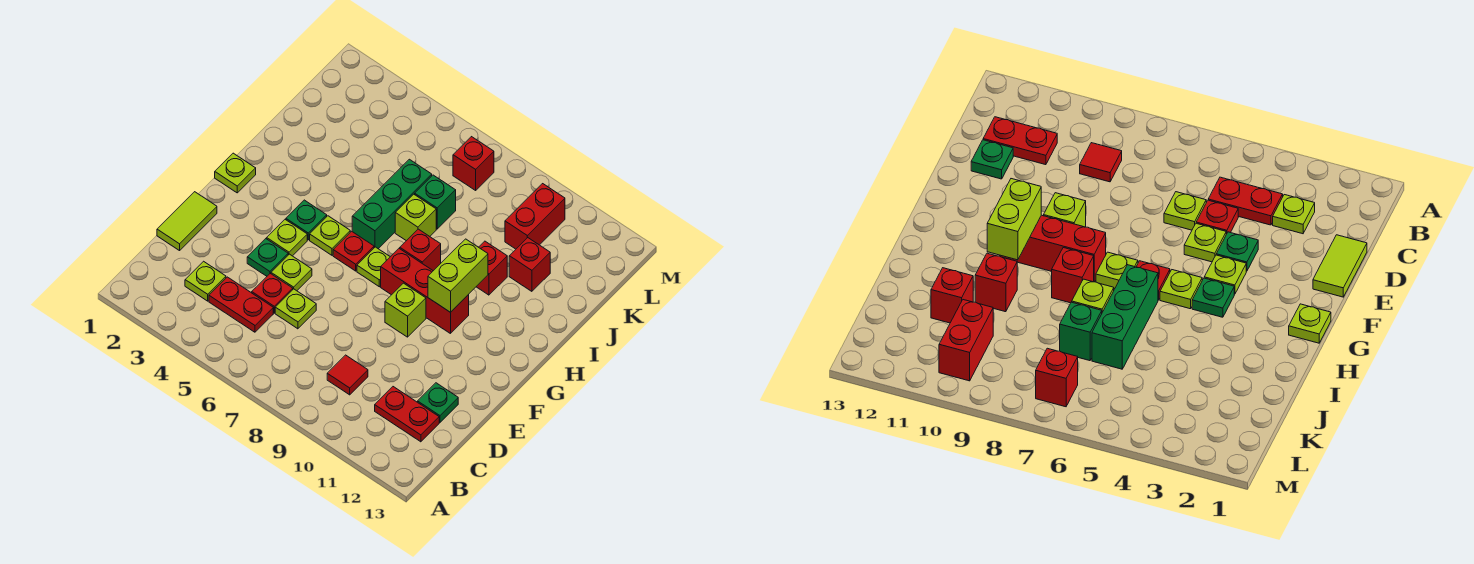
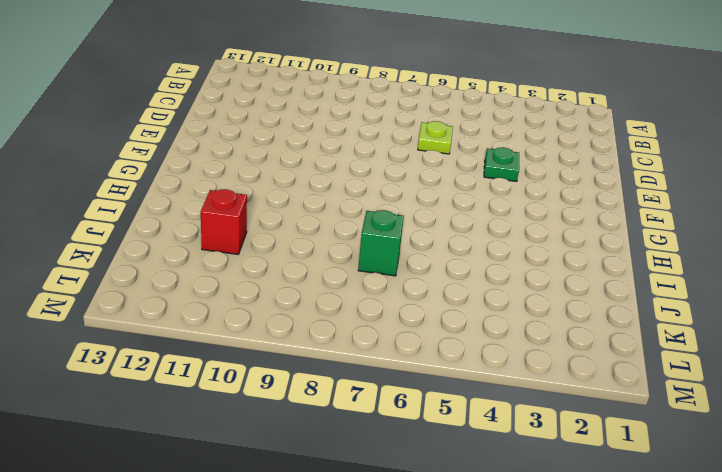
none -> lime plate C3 level 1
none -> red plate C4:C5 level 1
none -> red tile C9 level 1

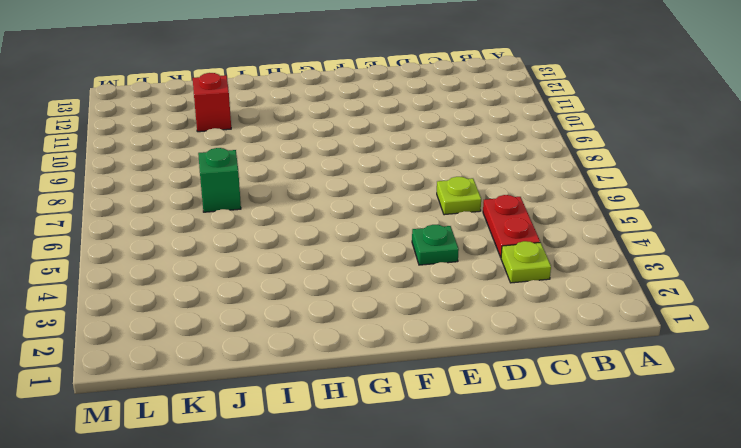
none -> red tile C9 level 1
none -> red plate C11:C12 level 1
none -> lime tile D1:E1 level 1

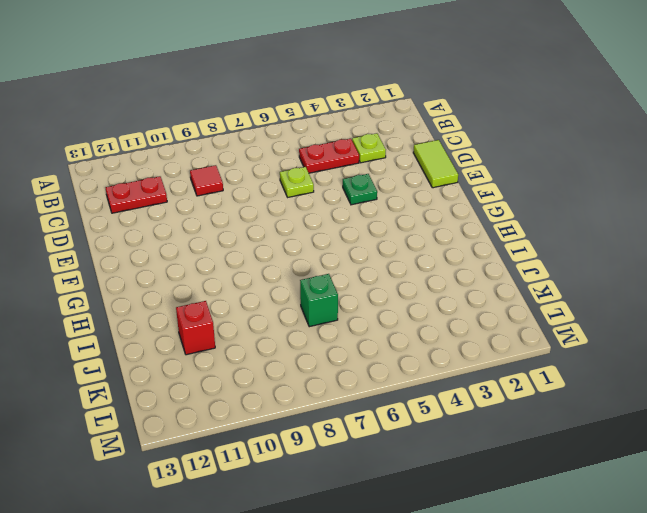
none -> red plate D5 level 1
none -> green plate D12 level 1
none -> lime plate E5 level 1

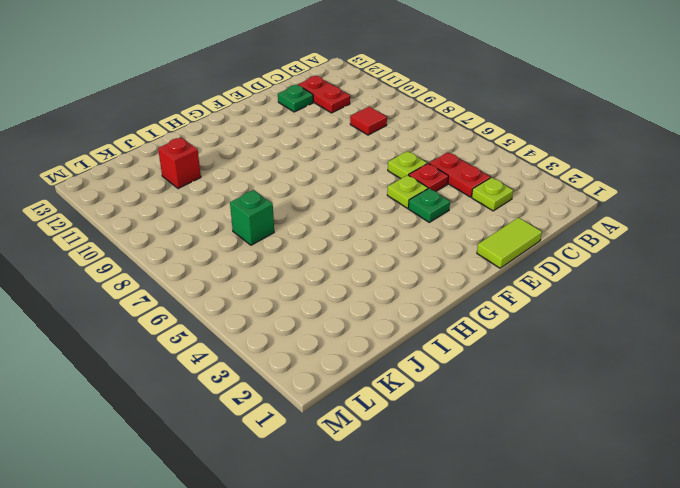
none -> lime plate F4 level 1
none -> lime brick F9 level 1
none -> lime plate G1 level 1

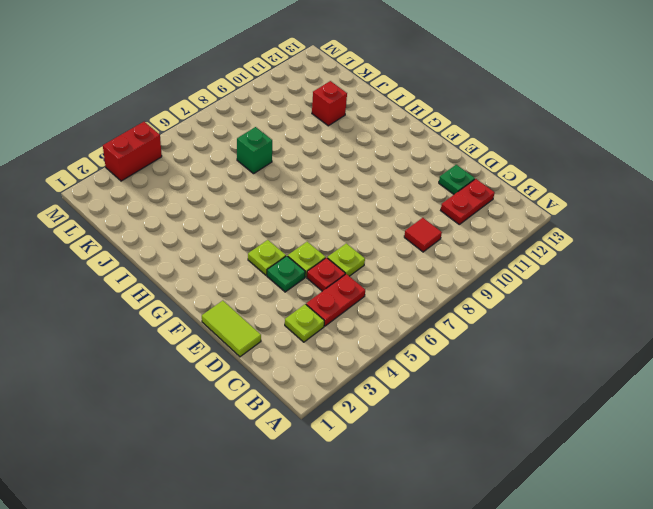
red brick M3:M4 level 1 -> red brick K10:L10 level 1
none -> lime brick F9 level 1
none -> lime plate G1 level 1
none -> green plate G4 level 1

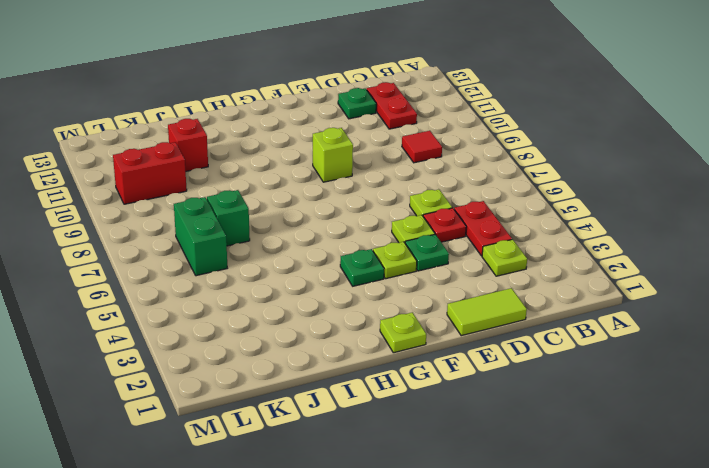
green brick K6:K7 level 1 -> none
none -> lime plate G5 level 1
none -> red plate G6 level 1
none -> lime plate G7 level 1

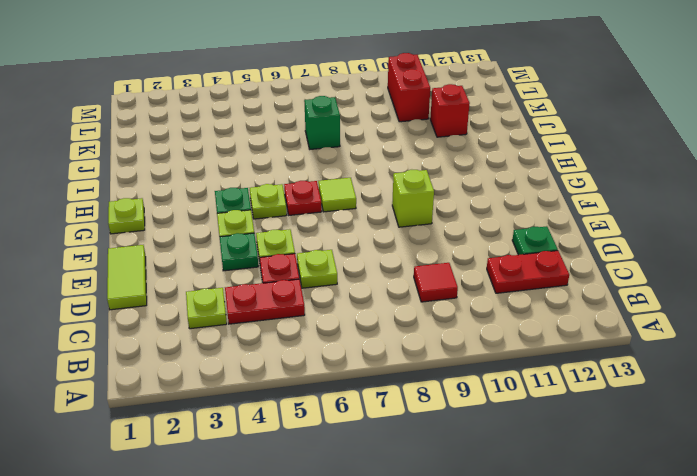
lime tile G7 level 1 -> lime plate G7 level 1
none -> red brick G8:G10 level 1
none -> green brick H6:J6 level 1
none -> red brick H8 level 1

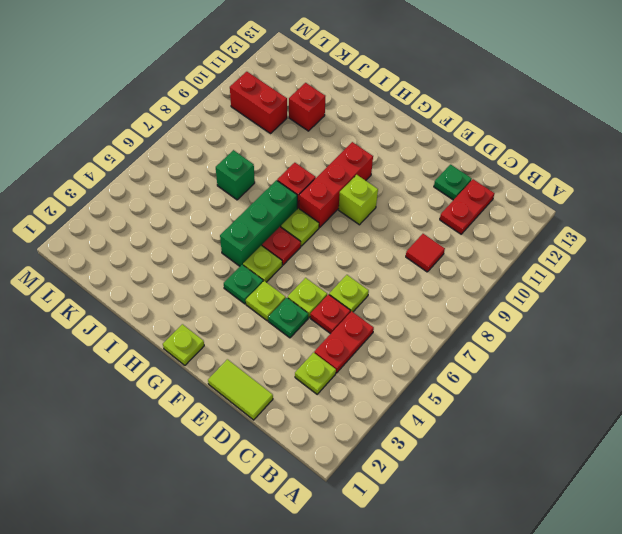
green brick H5:H7 level 1 -> green brick H6:J6 level 1
none -> lime brick I7 level 1
none -> red brick I10 level 1
none -> red brick L7 level 1

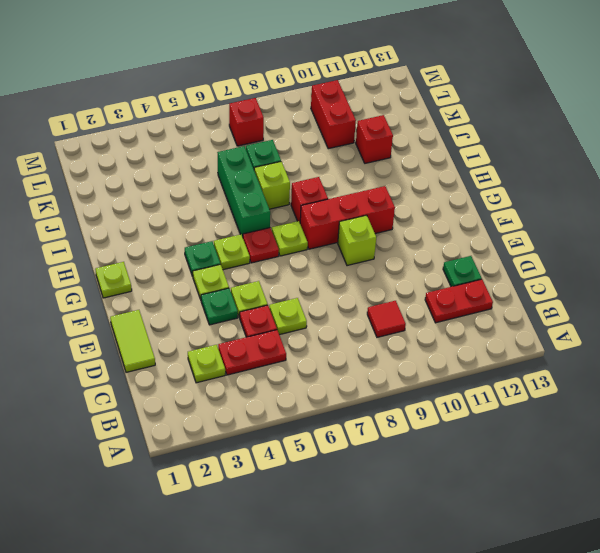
none -> red brick I10 level 1
none -> lime brick G10:H10 level 2

